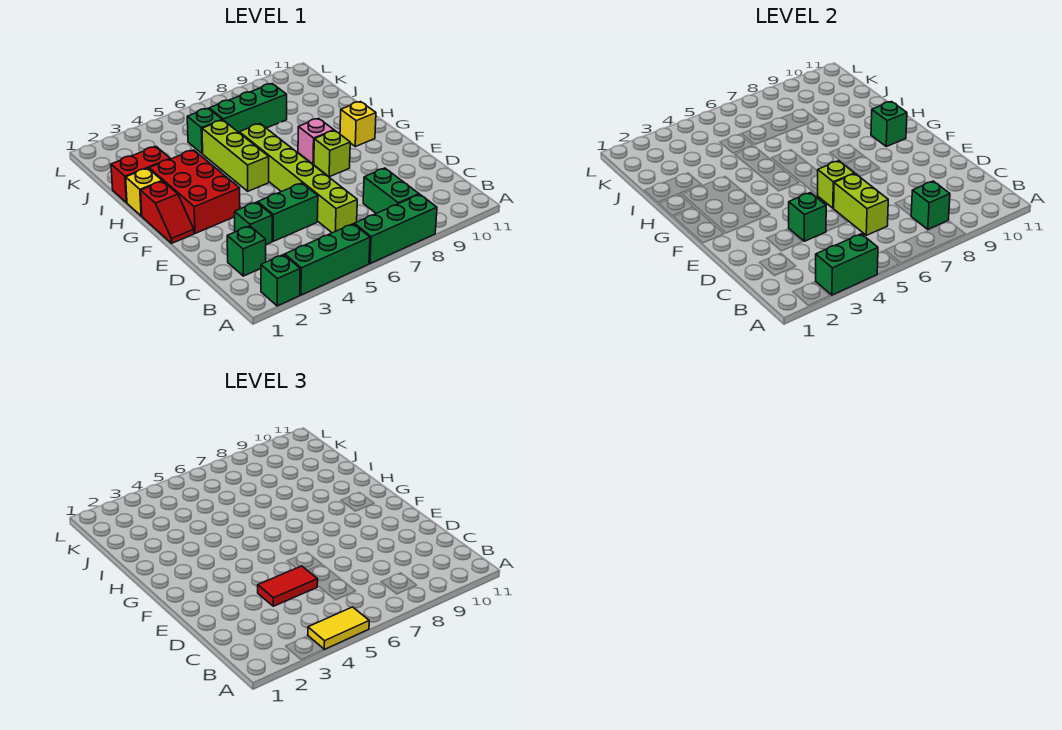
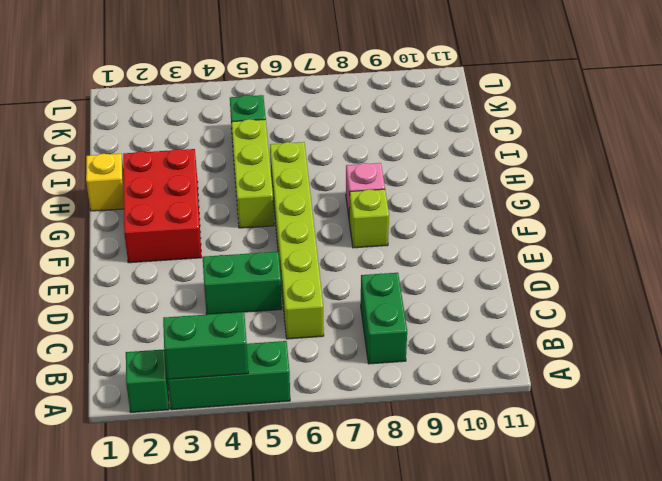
none -> green brick A6:A8 level 1
none -> green brick C2 level 1
none -> green brick D3 level 1

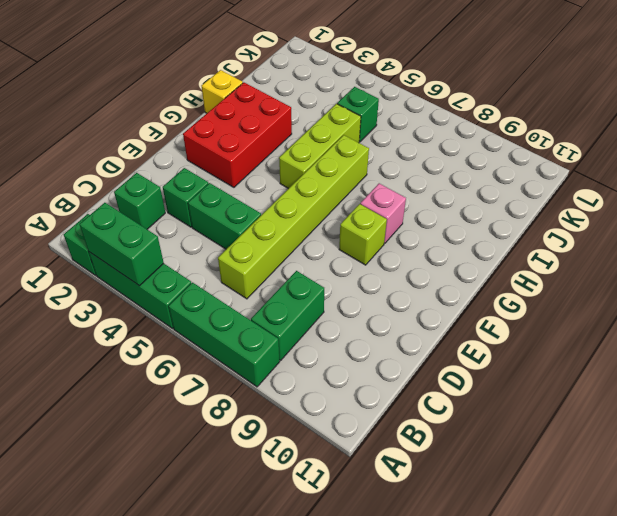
none -> red slope F1:G1 level 1 top G
none -> yellow brick G10 level 1
none -> red brick I1:I2 level 1

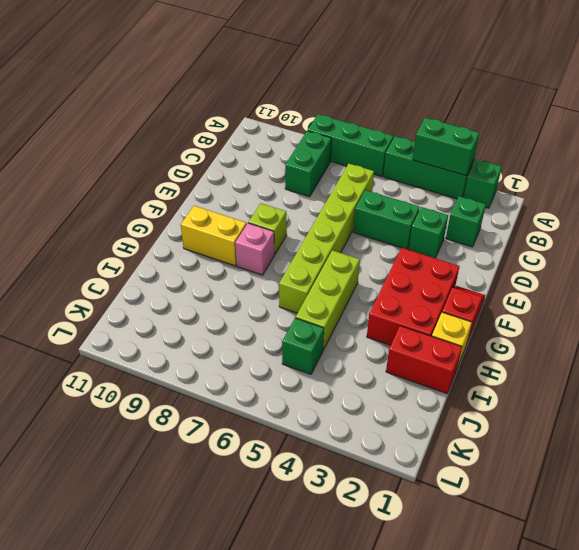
yellow brick G9:G10 level 1 -> yellow brick G10 level 1
none -> green brick J6:J8 level 1
none -> green brick B8 level 2
none -> lime brick C6:D6 level 2

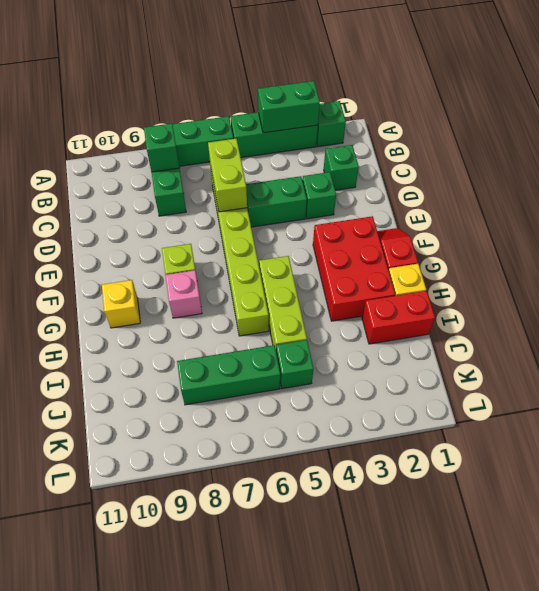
none -> green brick D4 level 2
none -> lime brick E6 level 2
none -> green brick G10 level 2

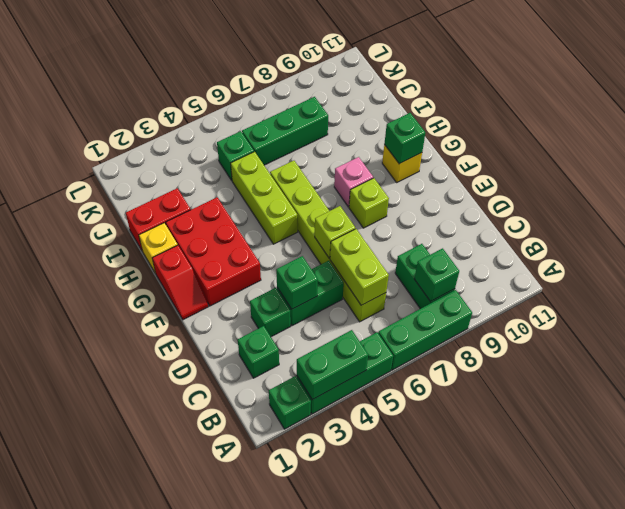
none -> yellow tile A4:A5 level 3
none -> red tile D4:D5 level 3

